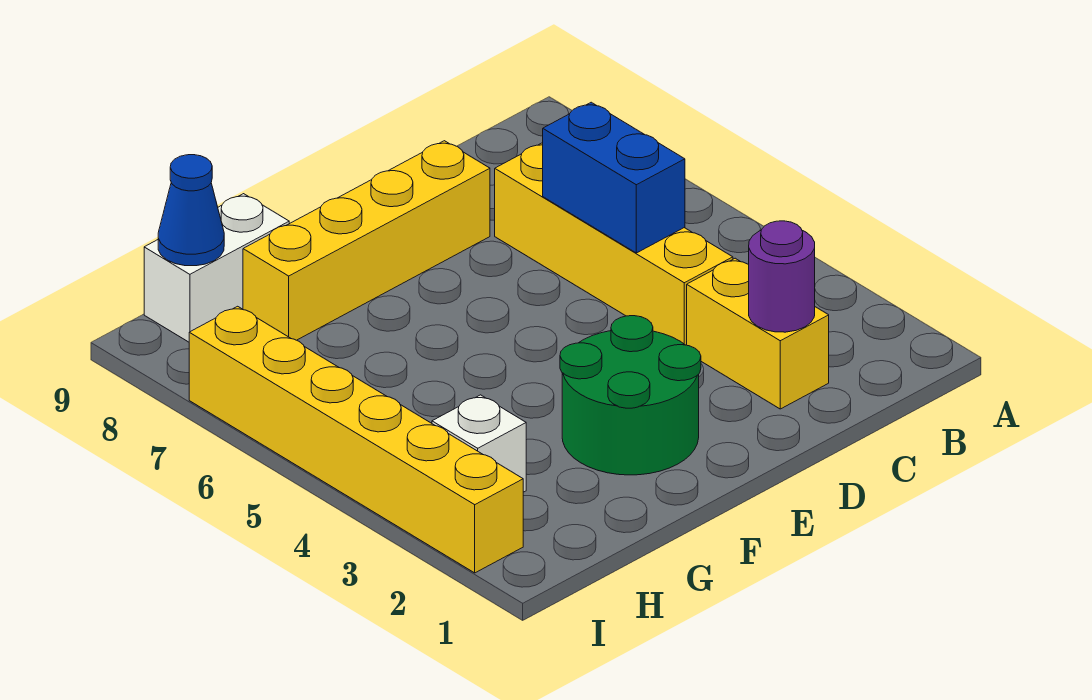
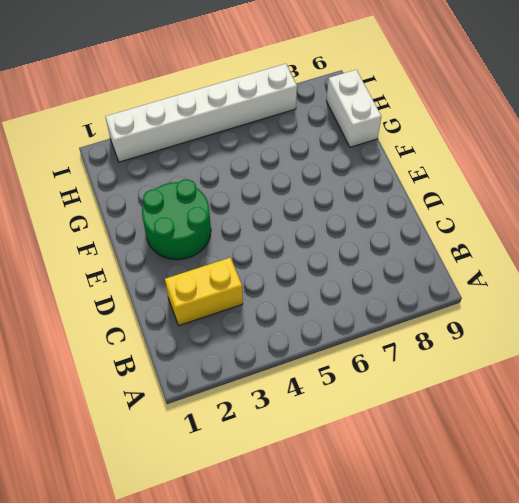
white brick I2:I7 level 1 -> yellow brick I2:I7 level 1
none -> yellow brick C4:C7 level 1
none -> yellow brick D8:G8 level 1

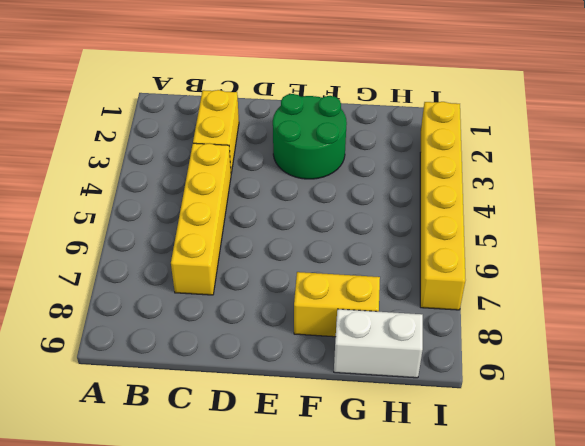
yellow brick F8:G8 level 1 -> yellow brick D8:G8 level 1
none -> white brick H3 level 1
none -> purple round brick C2 level 2

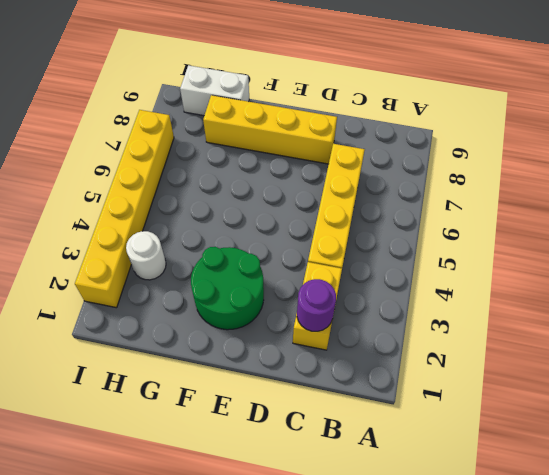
white round brick H3 level 1 -> white brick H3 level 1
none -> blue brick C5:C6 level 2
none -> blue cone H9 level 2

